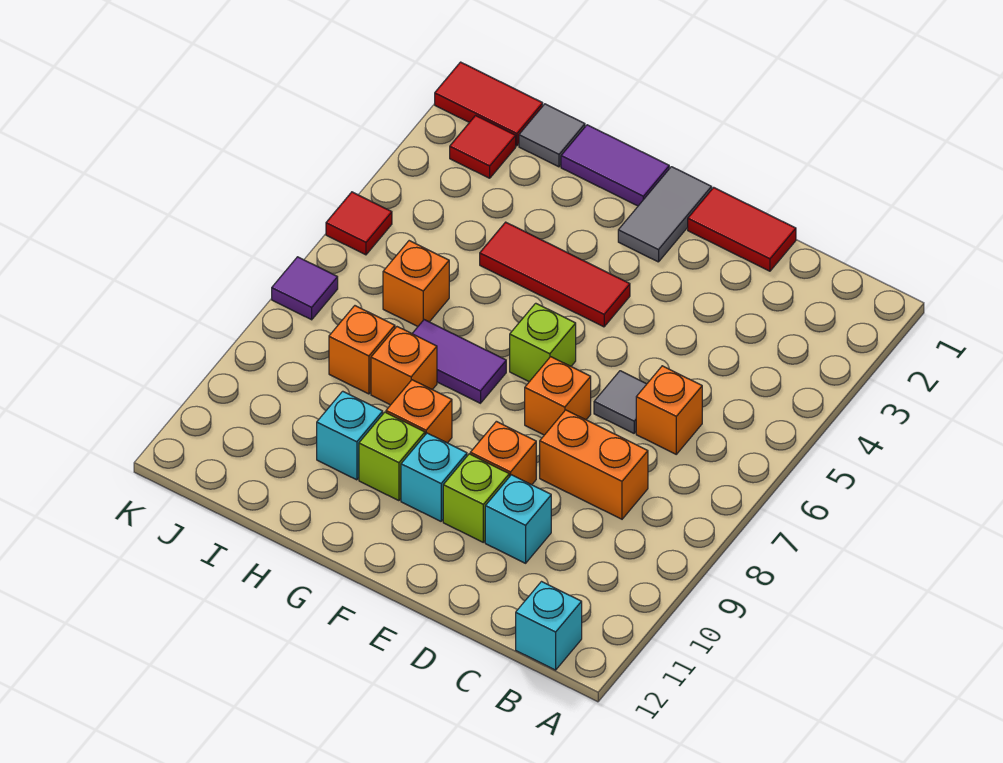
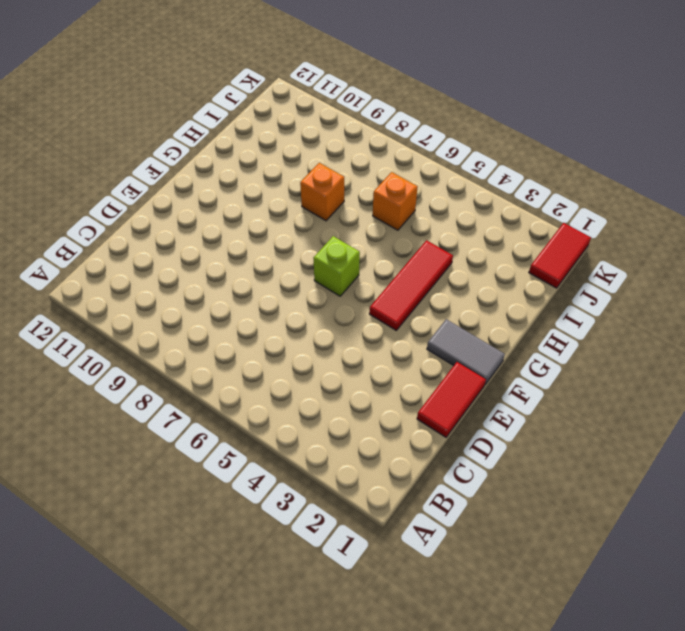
none -> cyan brick B12 level 1
none -> orange brick C6 level 1
none -> orange brick C8:D8 level 1

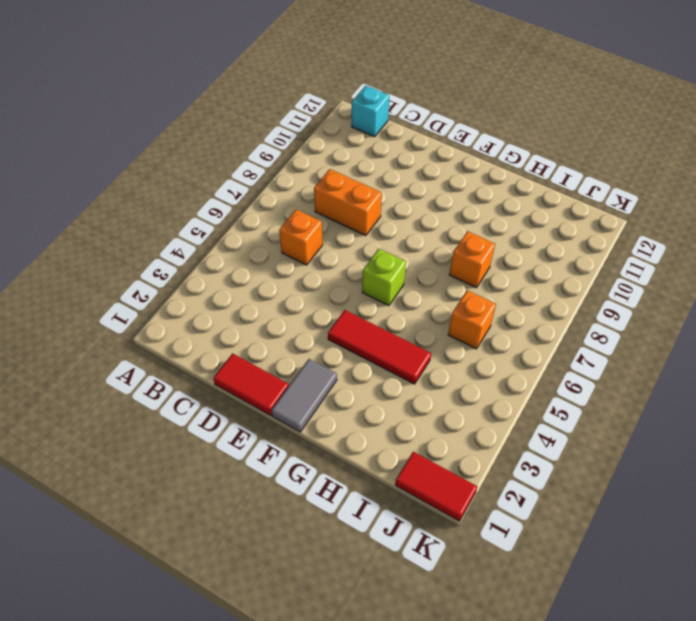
none -> grey tile D6 level 1
none -> cyan brick D10 level 1
none -> orange brick E7 level 1

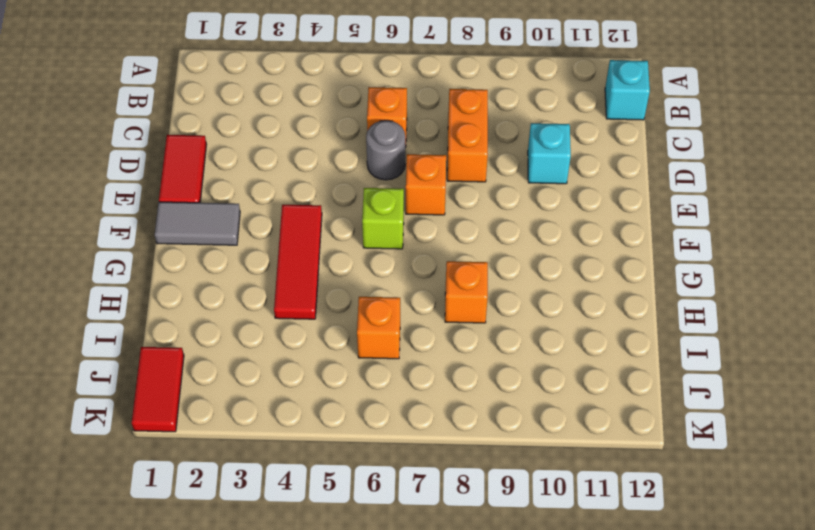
grey round brick D6 level 1 -> grey tile D6 level 1
none -> orange brick E9 level 1
none -> lime brick E10 level 1
none -> cyan brick F10 level 1

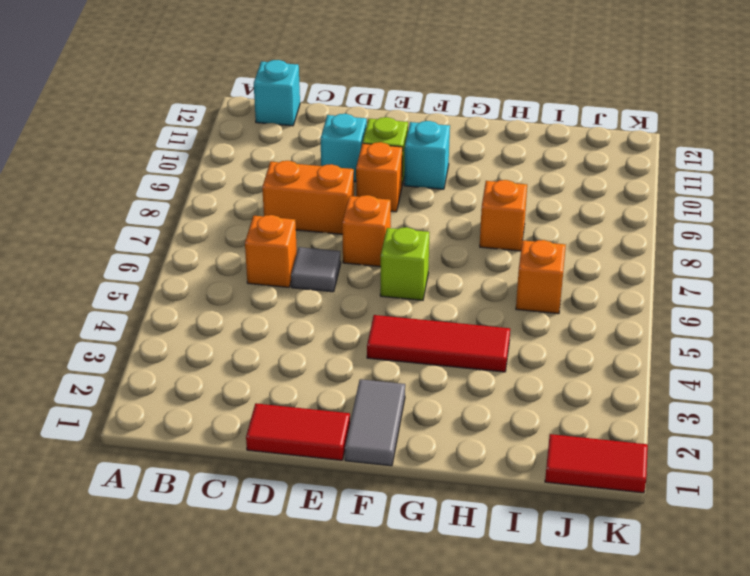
none -> purple tile G1:H1 level 1
none -> purple tile G7:H7 level 1
none -> orange brick G9 level 1

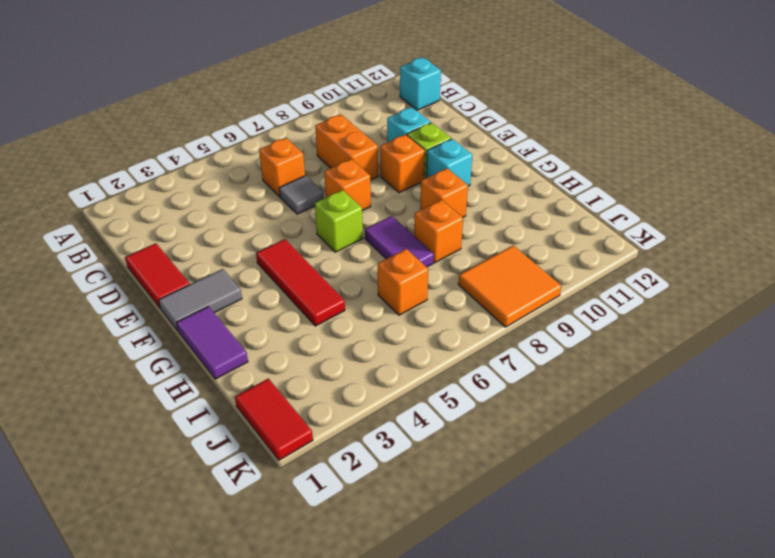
orange tile J8:K9 level 1 -> none
none -> lime brick G10 level 1
none -> cyan brick H10 level 1
none -> grey tile I1 level 1

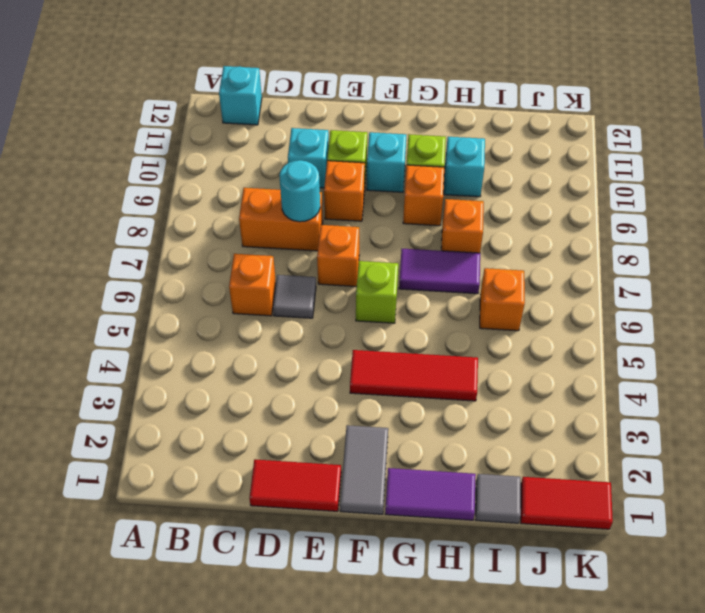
cyan round brick D8 level 2 -> none
none -> orange brick I8 level 1
none -> red tile J2 level 1
none -> red tile K5 level 1

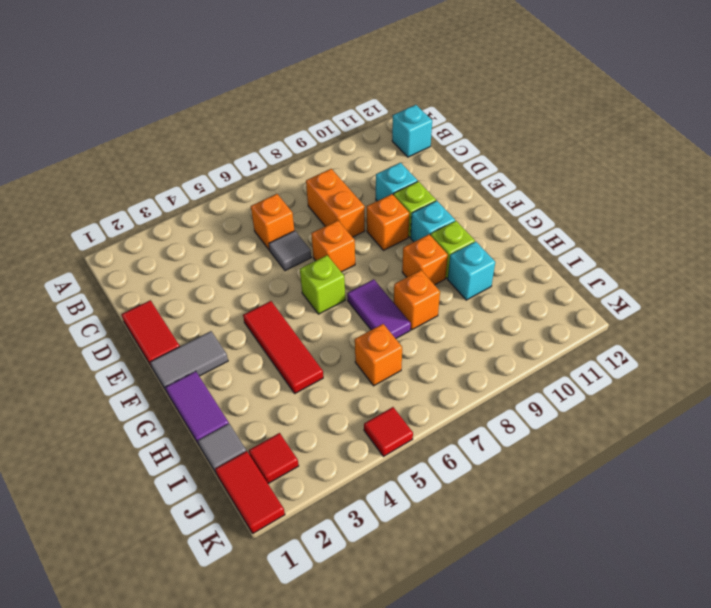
none -> orange brick I8 level 1
none -> purple tile K7 level 1

